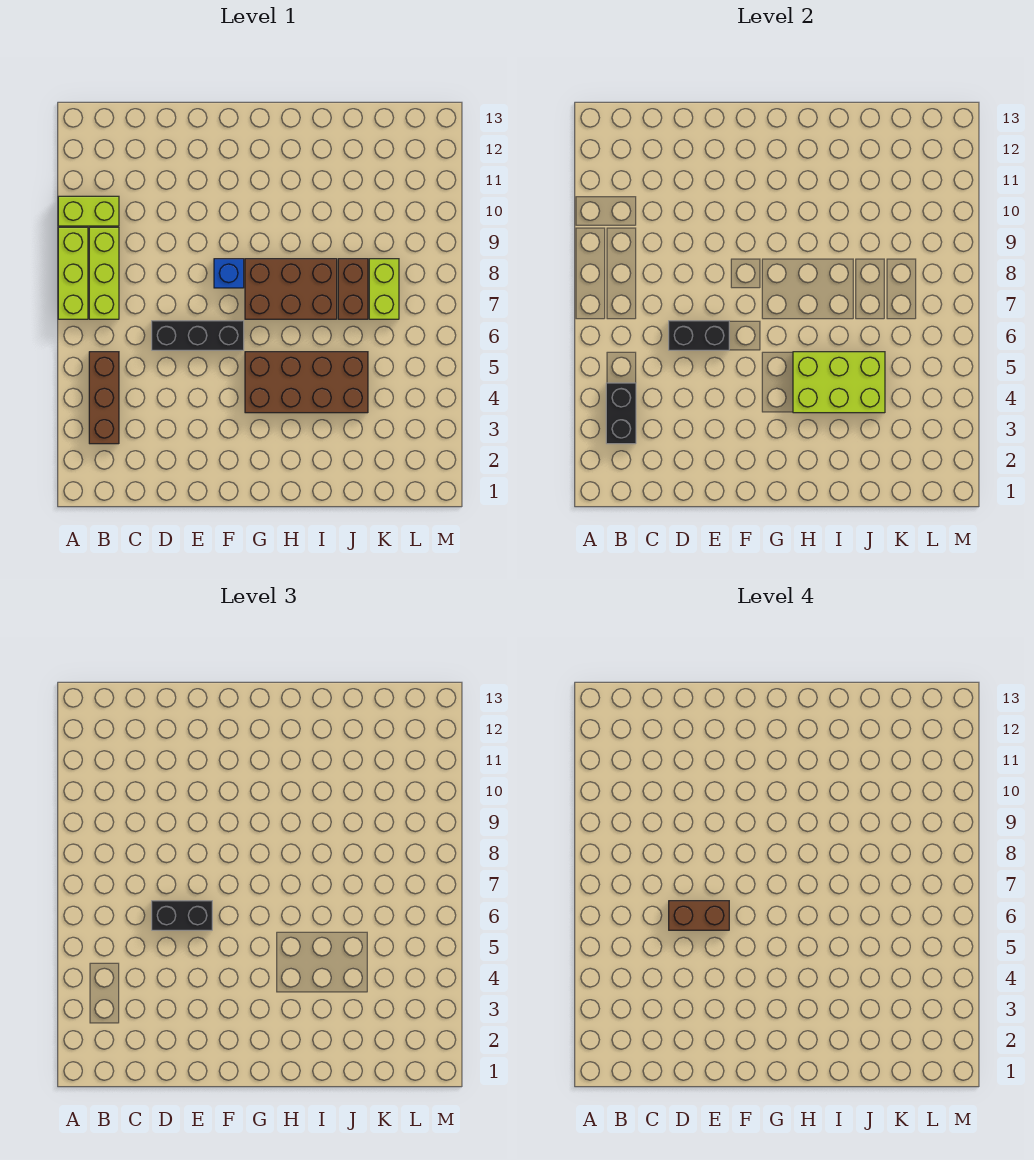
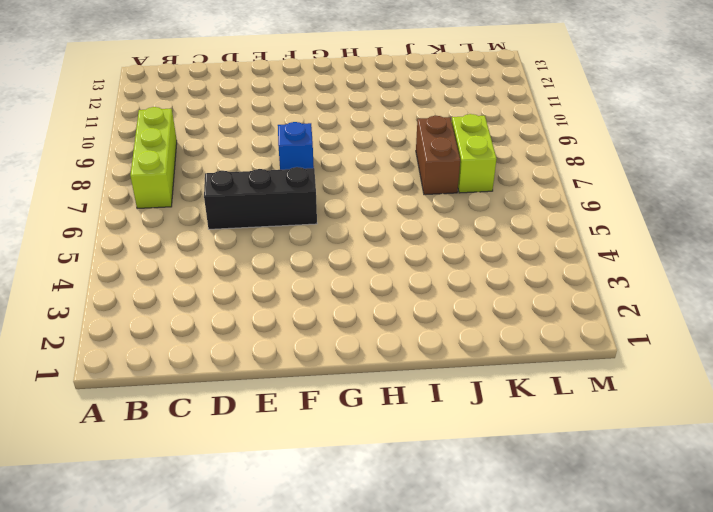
none -> lime brick A7:A9 level 1
none -> lime brick A10:B10 level 1
none -> brown brick B3:B5 level 1

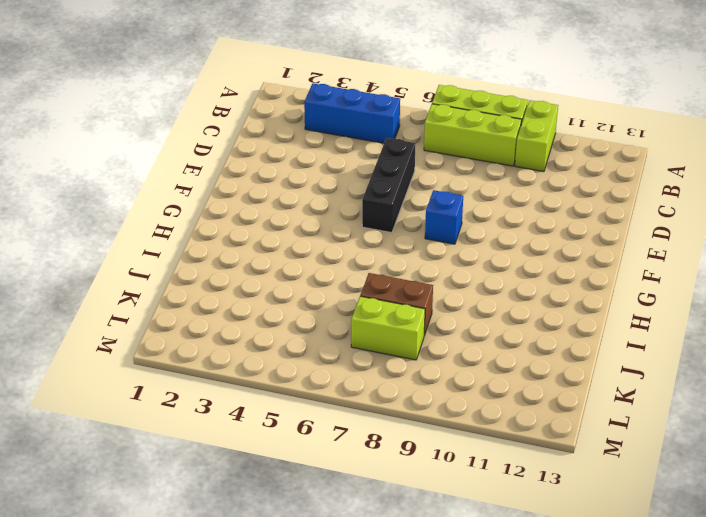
blue brick B3:B5 level 1 -> brown brick B3:B5 level 1
none -> brown brick G4:J5 level 1
none -> brown brick G7:I8 level 1
none -> black brick B3:B4 level 2

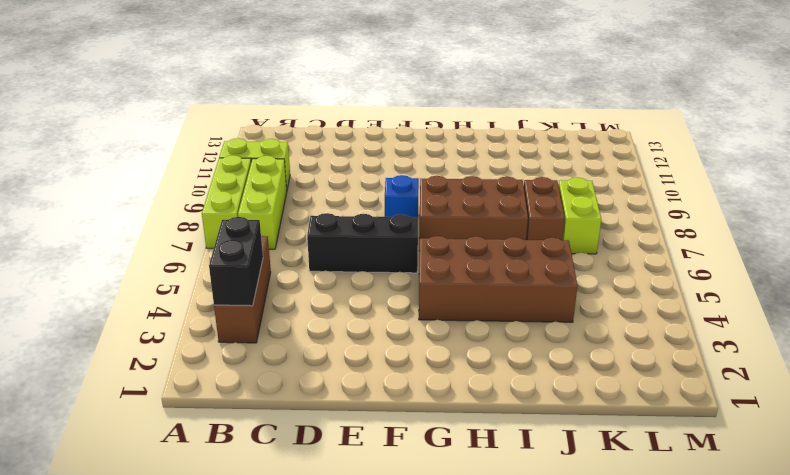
none -> black brick D6:E6 level 2
none -> lime brick H4:J5 level 2
none -> black brick D6:E6 level 3

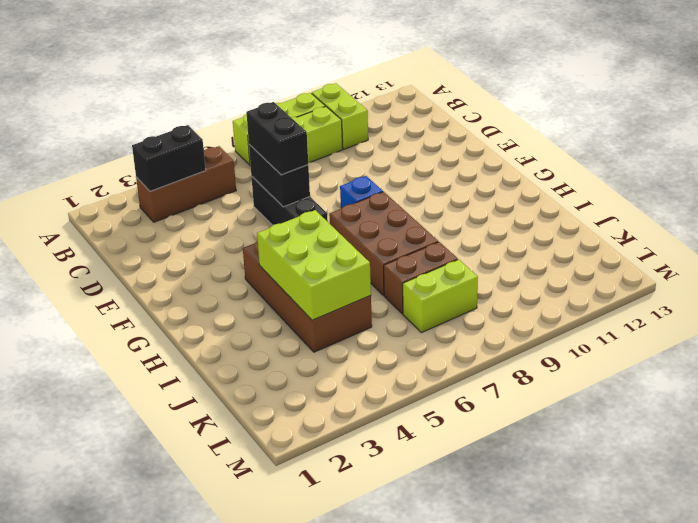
none -> brown brick D6:E6 level 4

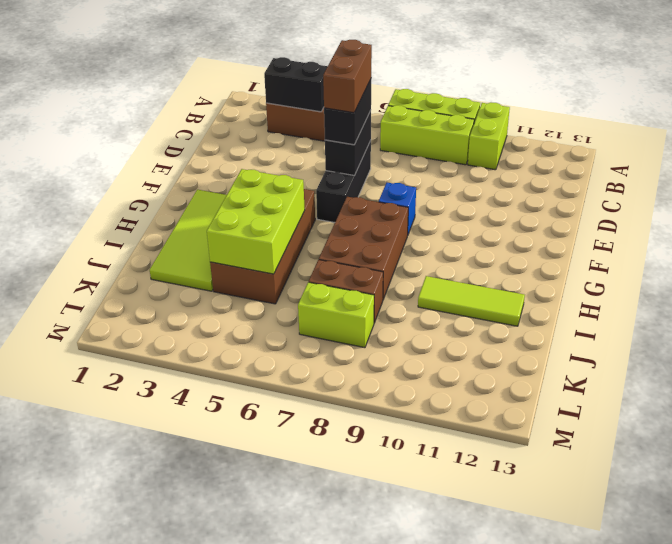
lime tile G2:J3 level 1 -> none
lime tile I10:I12 level 1 -> none

